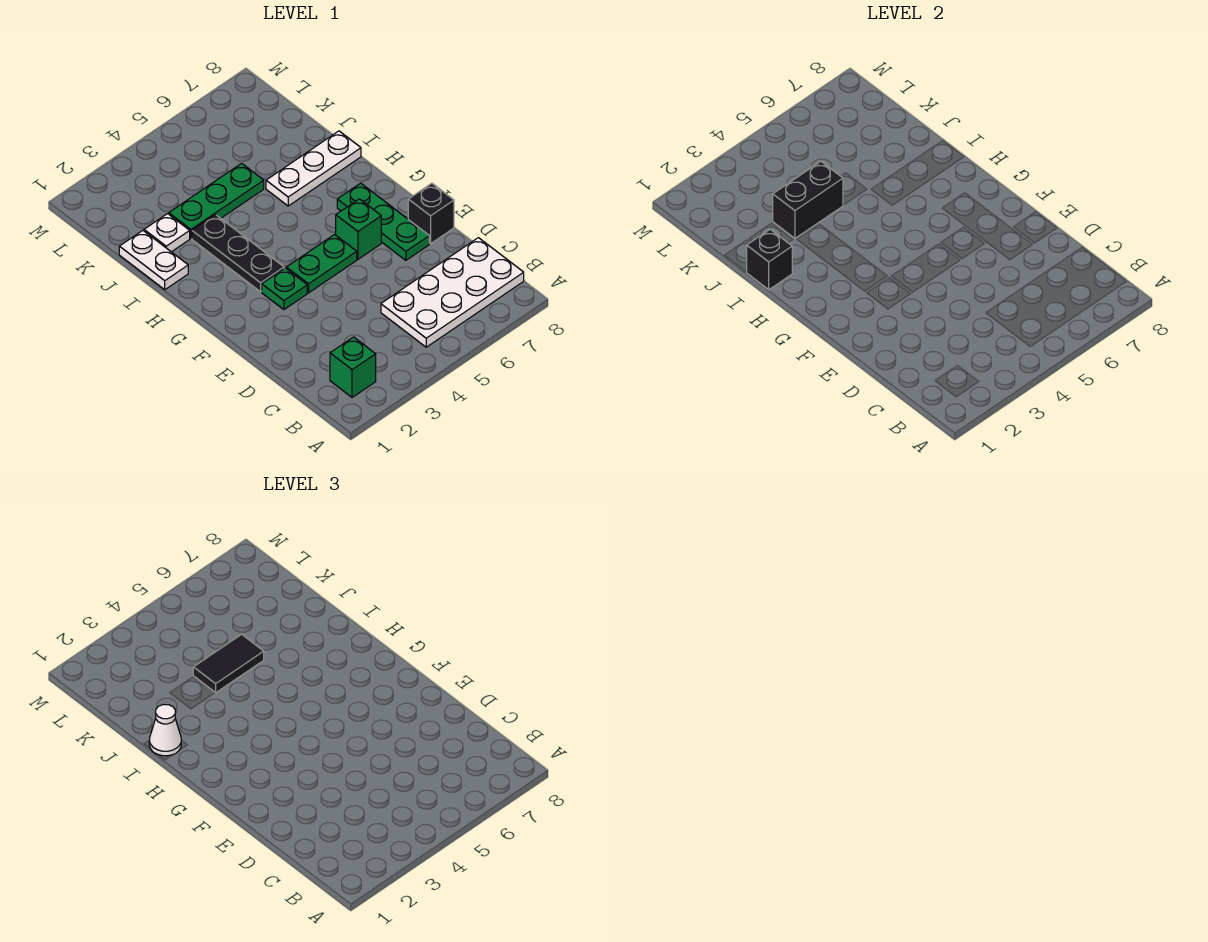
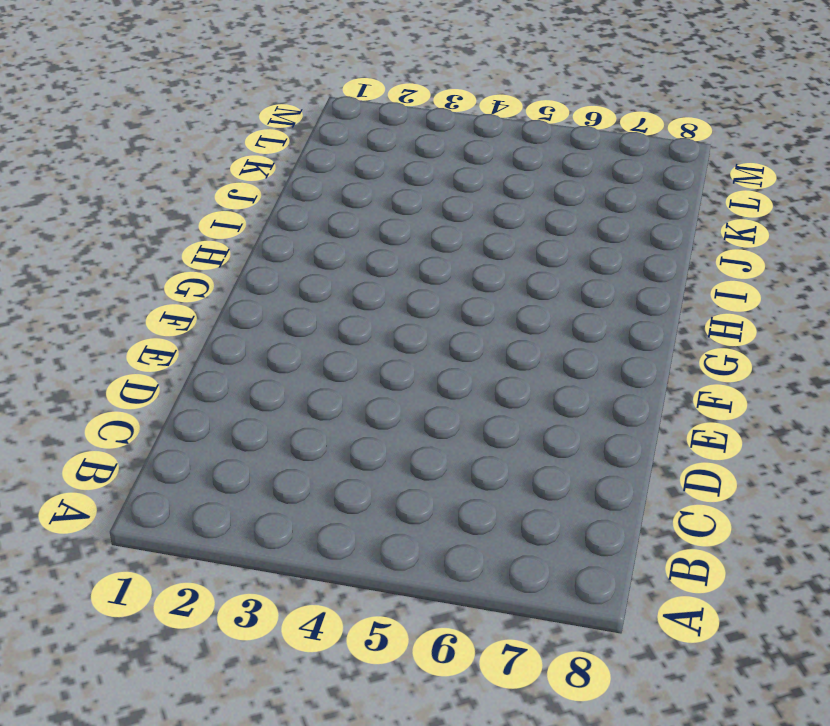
none -> green brick B2 level 1
none -> white plate B5:C8 level 1
none -> green plate E7:G7 level 1

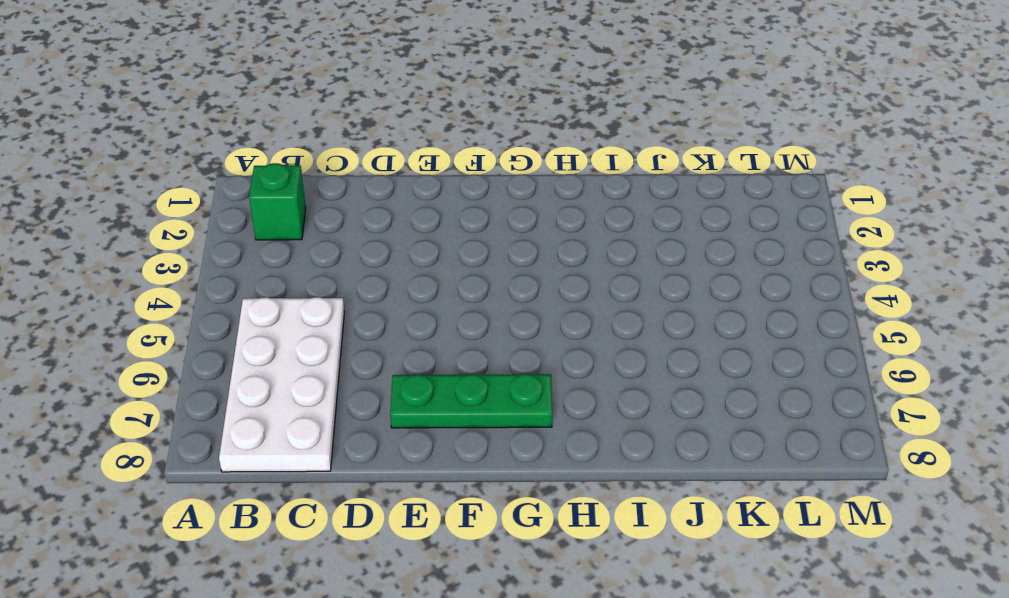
none -> black brick E8 level 1
none -> green plate F3 level 1
none -> green plate F4:F5 level 1

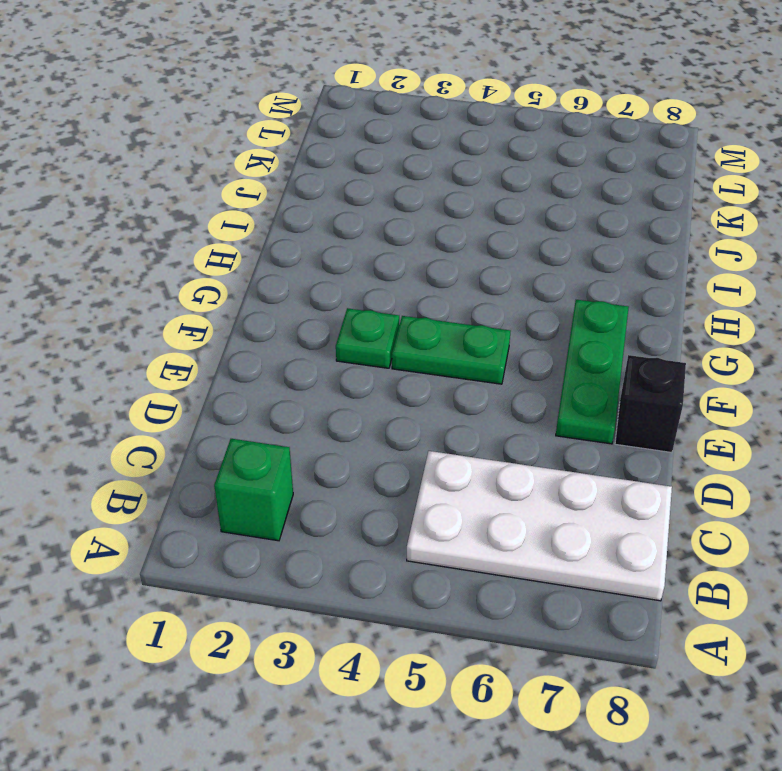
none -> green brick F6 level 1
none -> black plate G3:I3 level 1
none -> white plate I1:J1 level 1

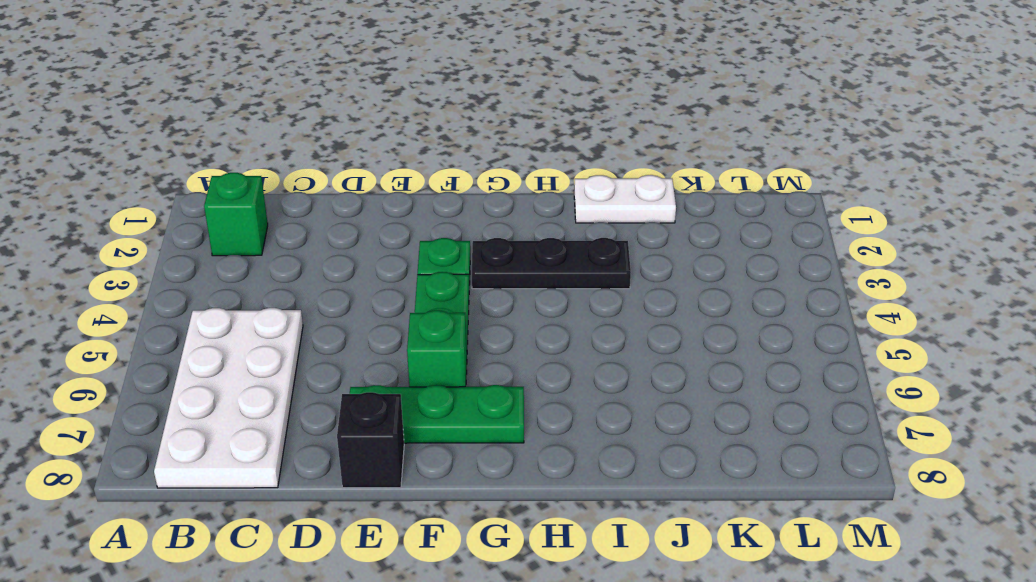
none -> white plate I6:I8 level 1
none -> white plate J2 level 1
none -> green plate J3:J5 level 1

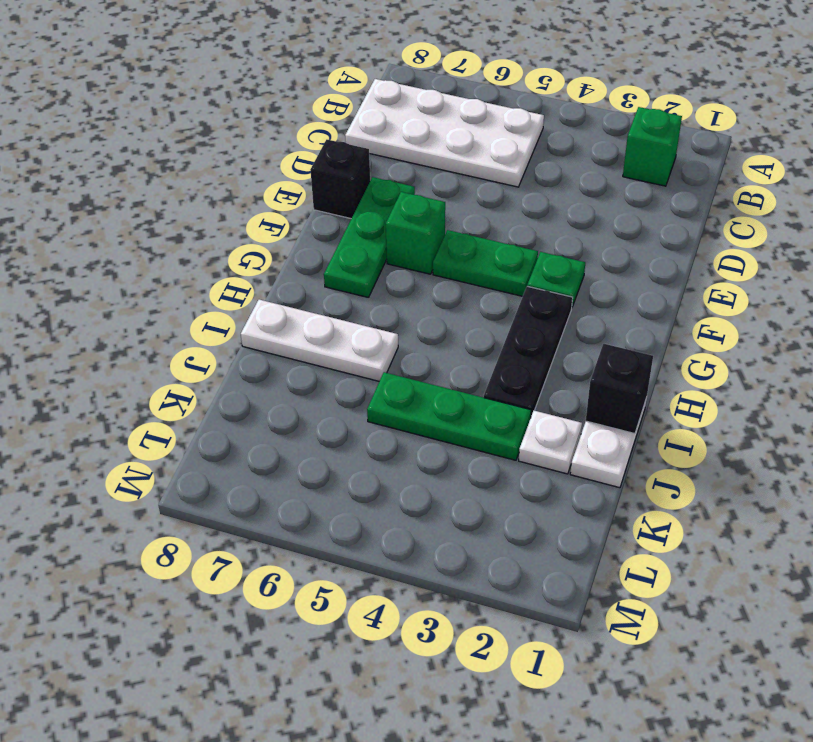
none -> black brick J3:J4 level 2
none -> white cone I1 level 3
none -> black tile J4:J5 level 3

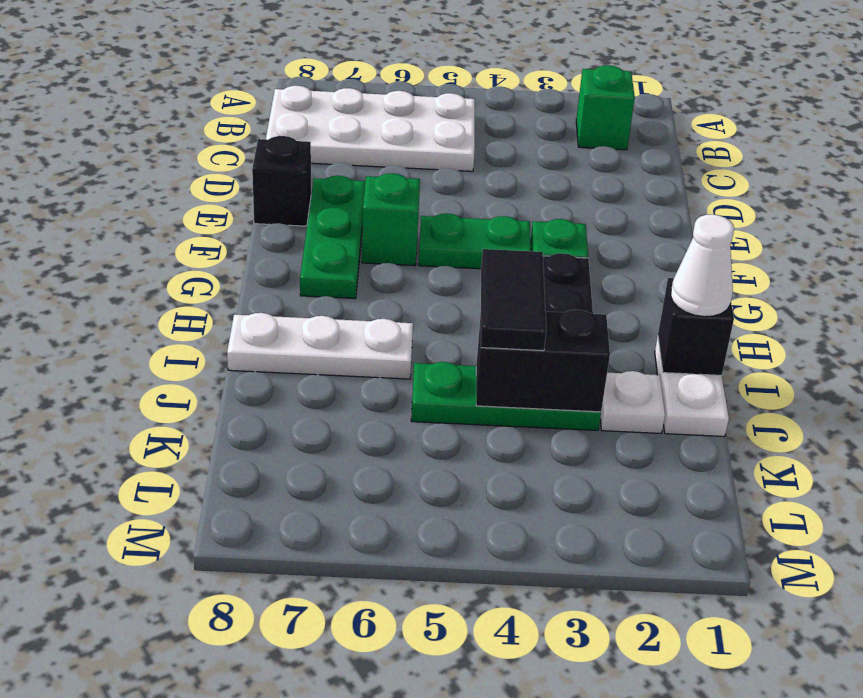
black tile I4:J4 level 3 -> black tile J4:J5 level 3

